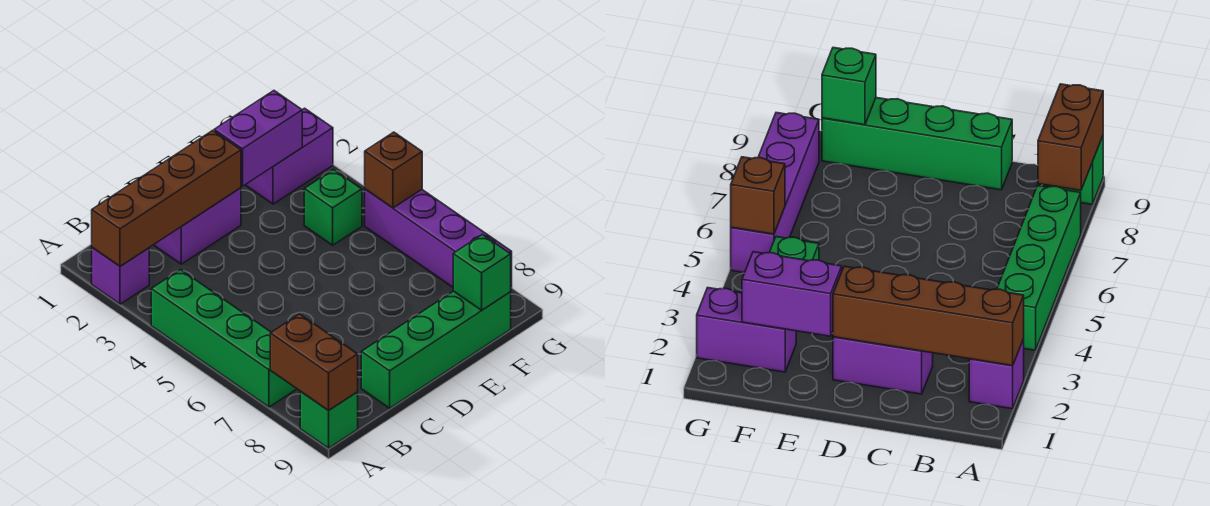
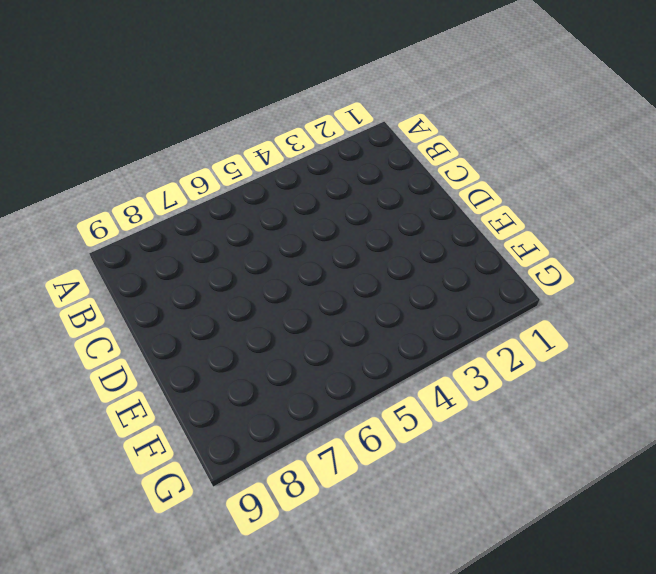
none -> purple brick A2 level 1
none -> green brick A4:A7 level 1
none -> green brick A9 level 1

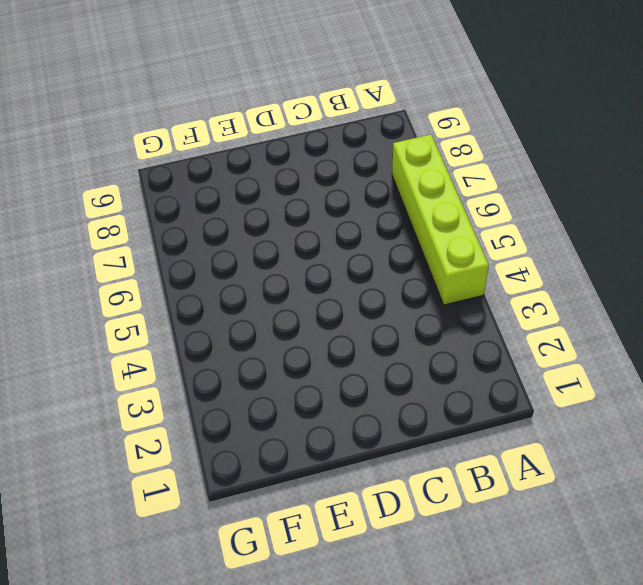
lime brick A4:A7 level 1 -> green brick A4:A7 level 1
none -> purple brick A2 level 1
none -> green brick A9 level 1
none -> purple brick C2:D2 level 1

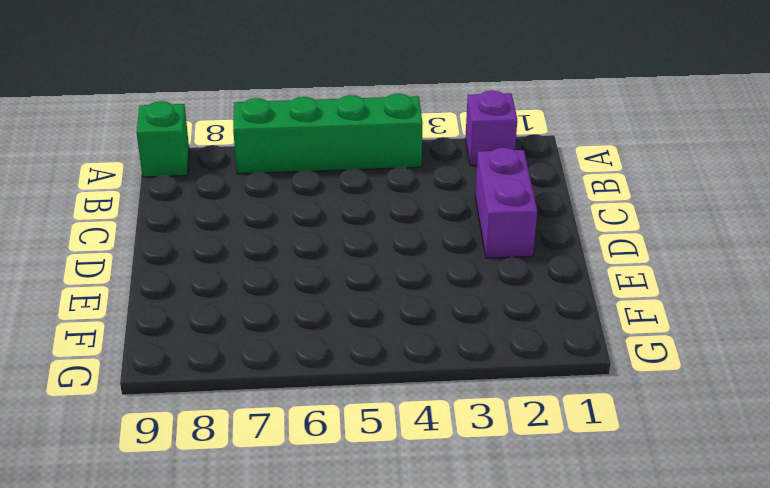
none -> green brick C9:F9 level 1
none -> purple brick F2:G2 level 1
none -> green brick F4 level 1

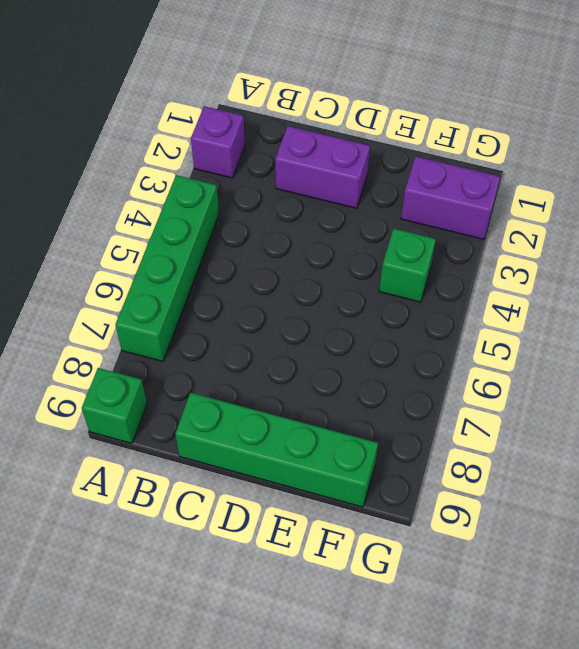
none -> purple brick G5:G8 level 1
none -> brown brick A2:D2 level 2
none -> brown brick A8:A9 level 2

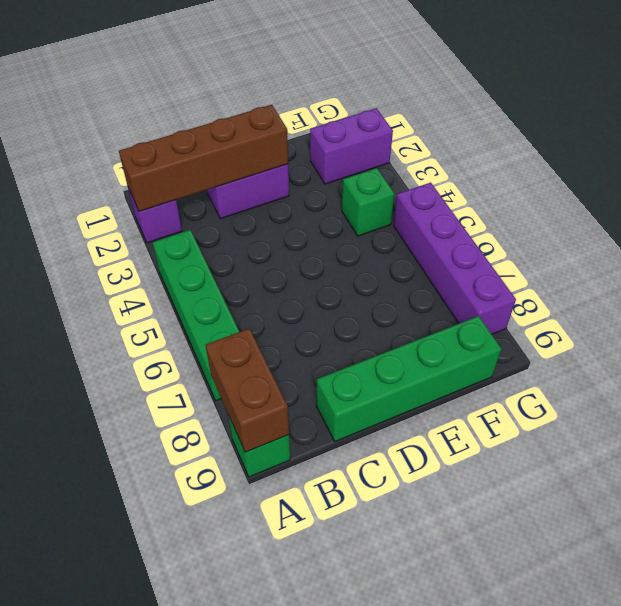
none -> purple brick E2:F2 level 2
none -> green brick F9 level 2
none -> brown brick G5 level 2

